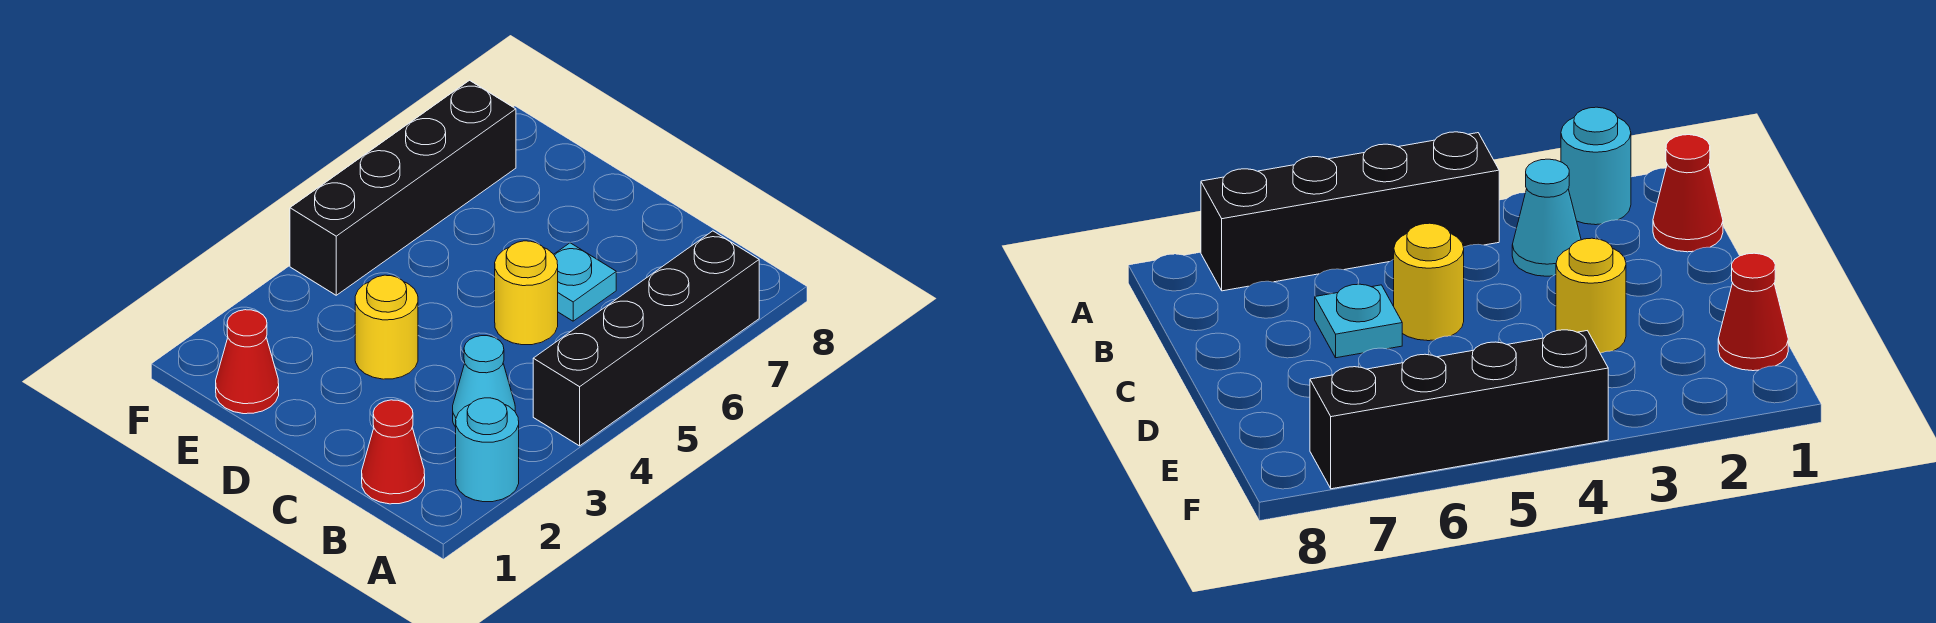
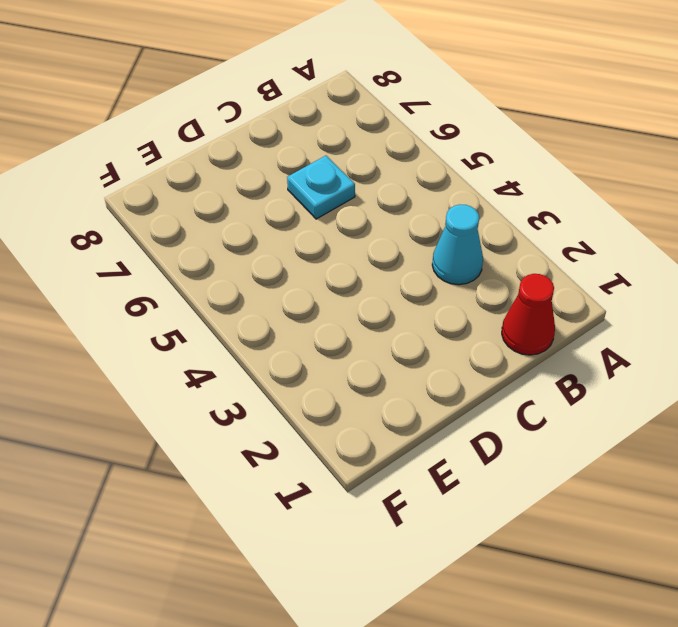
none -> cyan round brick A2 level 1
none -> black brick A4:A7 level 1

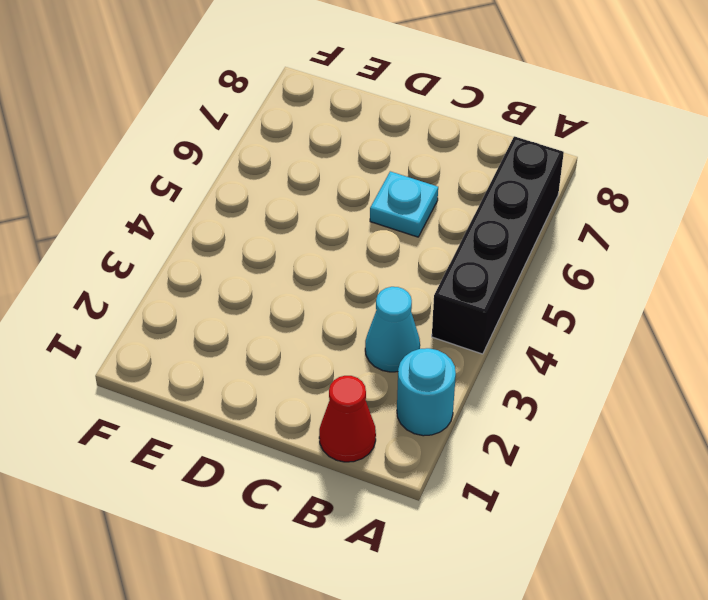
none -> yellow round brick C5 level 1
none -> yellow round brick D3 level 1

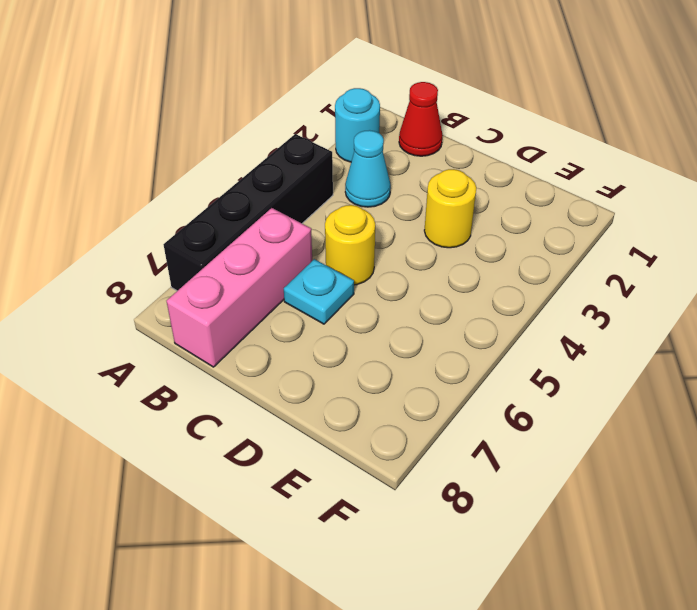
pink brick B6:B8 level 1 -> none
none -> red cone E1 level 1
none -> black brick F4:F7 level 1

